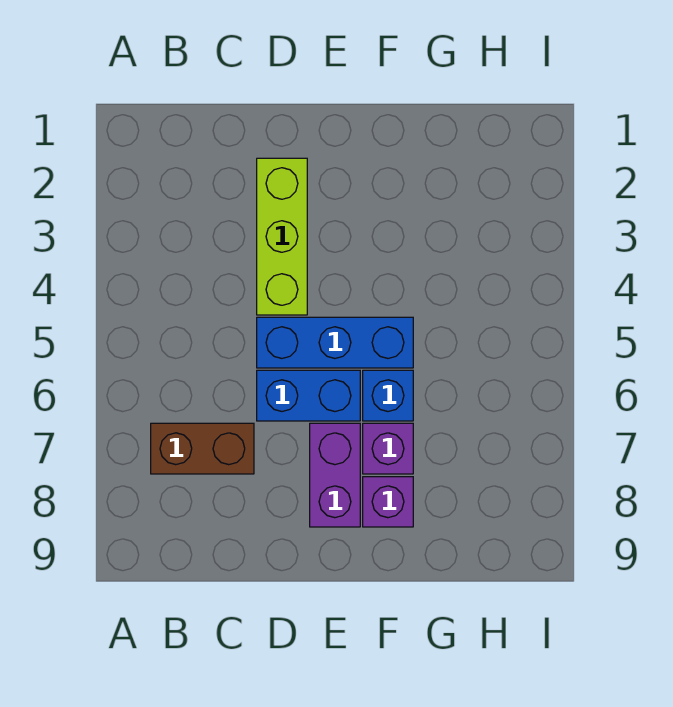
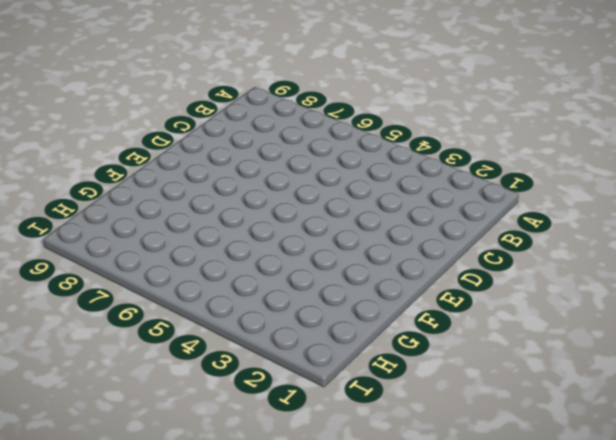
none -> brown brick B7:C7 level 1
none -> lime brick D2:D4 level 1

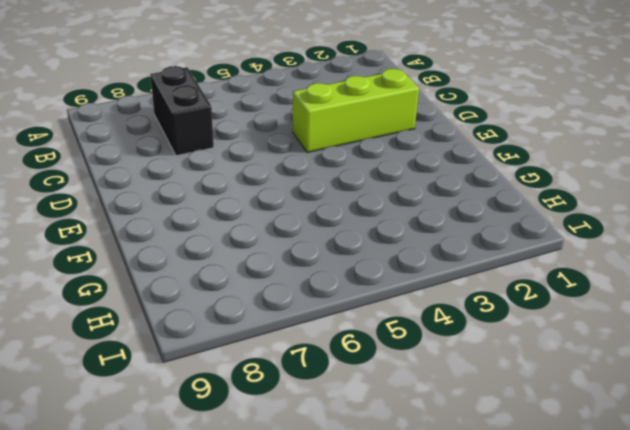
black brick B7:C7 level 1 -> brown brick B7:C7 level 1
none -> blue brick D5:F5 level 1
none -> blue brick D6:E6 level 1

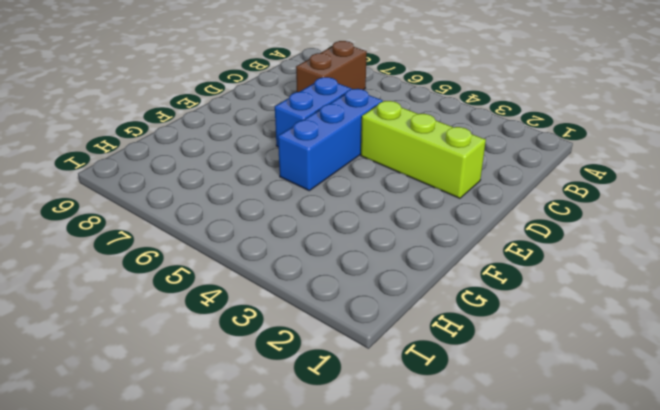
none -> purple brick E7:E8 level 1
none -> blue brick F6 level 1

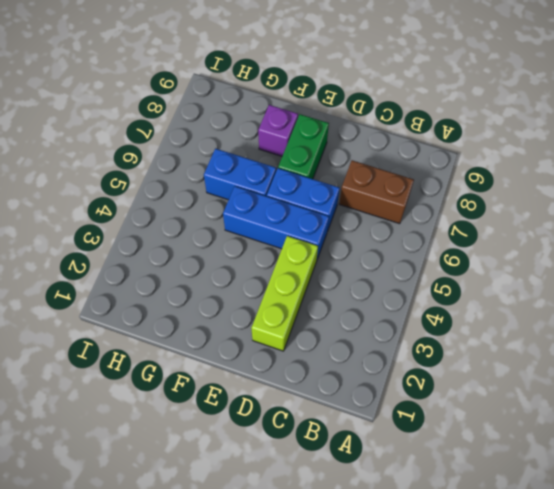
green brick E7:E8 level 1 -> purple brick E7:E8 level 1
blue brick F6:G6 level 1 -> blue brick F6 level 1
none -> purple brick F7 level 1

